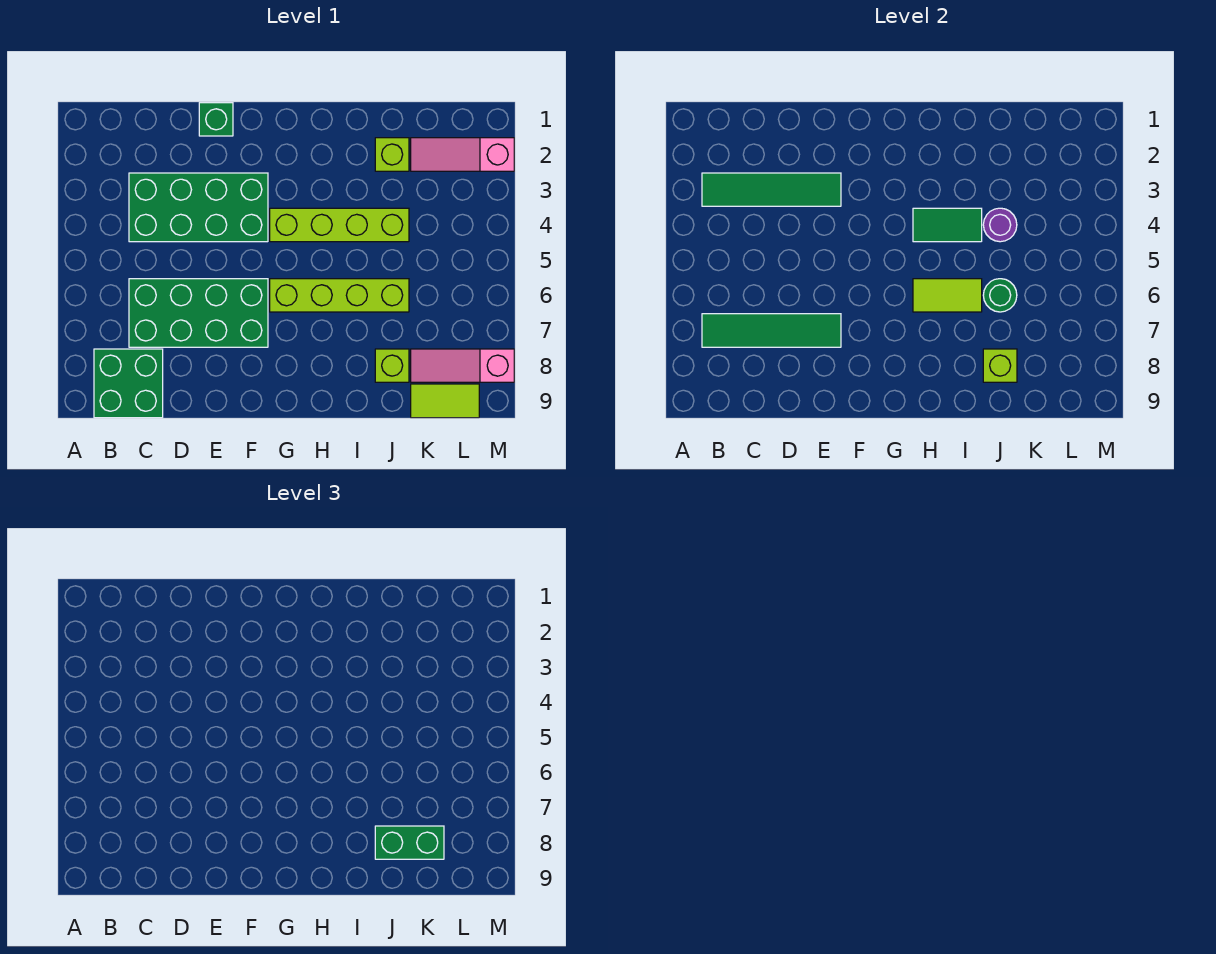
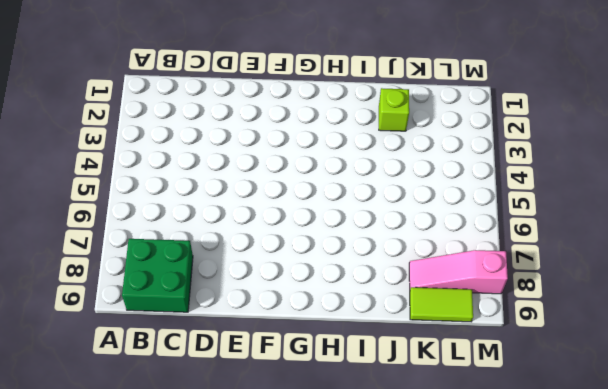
none -> green brick C3:F4 level 1
none -> green brick C6:F7 level 1
none -> green brick E1 level 1

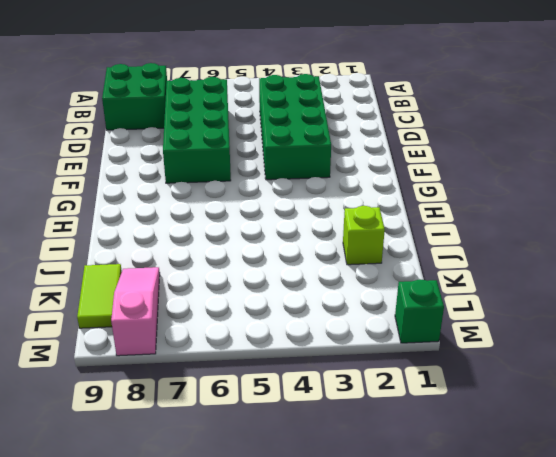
green brick M1 level 1 -> green brick E1 level 1
none -> lime brick G4:J4 level 1
none -> lime brick G6:J6 level 1
none -> lime brick J8 level 1

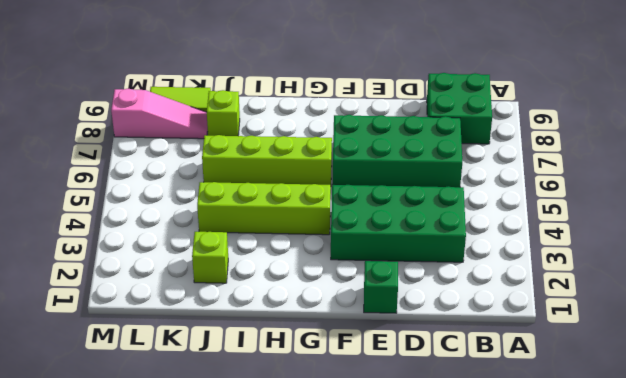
none -> pink slope K2:M2 level 1 top M
none -> green tile B3:E3 level 2
none -> green tile B7:E7 level 2

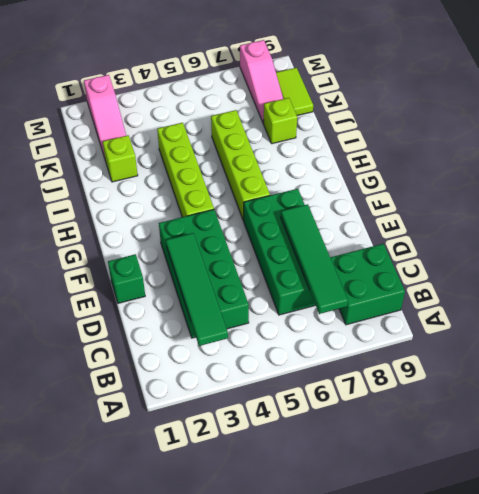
none -> green tile H4:I4 level 2
none -> lime tile H6:I6 level 2
none -> purple round brick J4 level 2

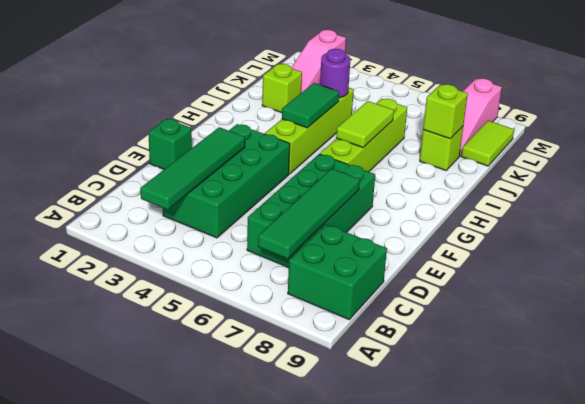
none -> green round brick J6 level 2
none -> green brick J8:K8 level 3

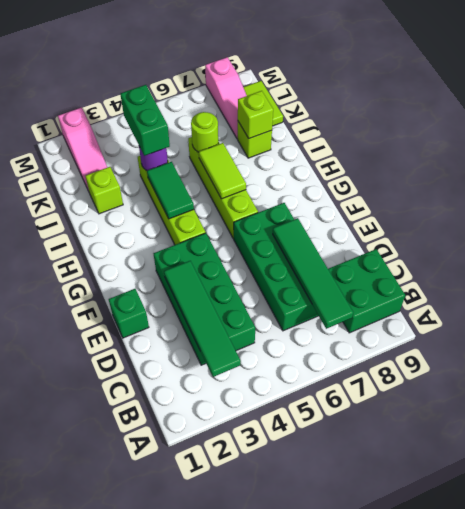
green brick J4:K4 level 3 -> green brick J8:K8 level 3
lime round brick J6 level 2 -> green round brick J6 level 2

